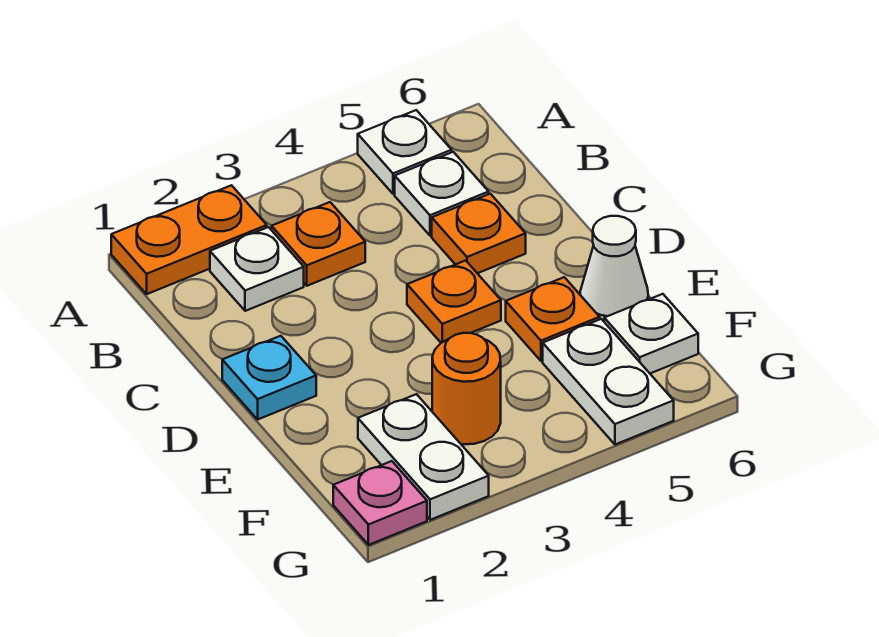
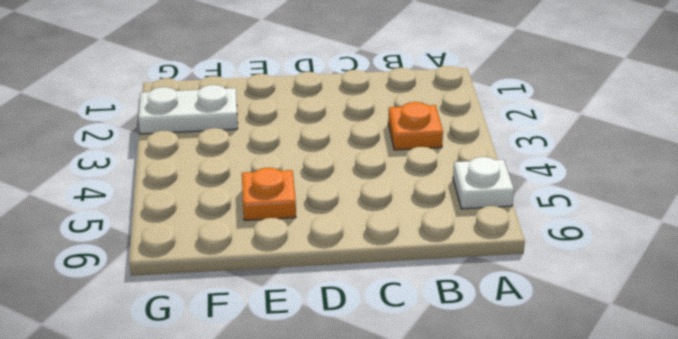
none -> orange plate A1:A2 level 1
none -> white plate B2 level 1
none -> white plate B5 level 1

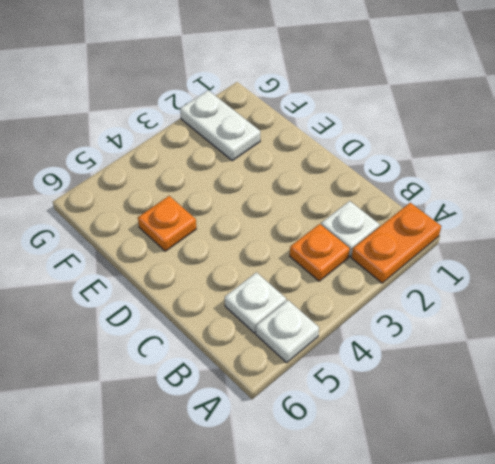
none -> orange plate C5 level 1
none -> cyan plate D1 level 1
none -> orange plate D4 level 1

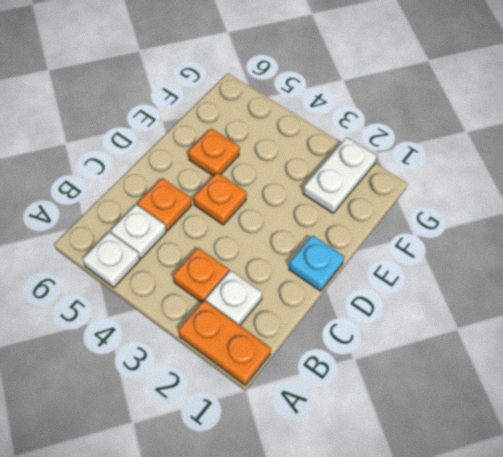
none -> white cone E6 level 1
none -> orange round brick F3 level 1
none -> white plate F5:G5 level 1

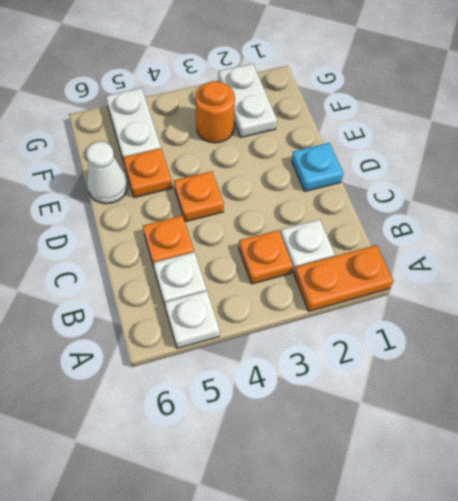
none -> white plate F6 level 1
none -> pink plate G1 level 1

